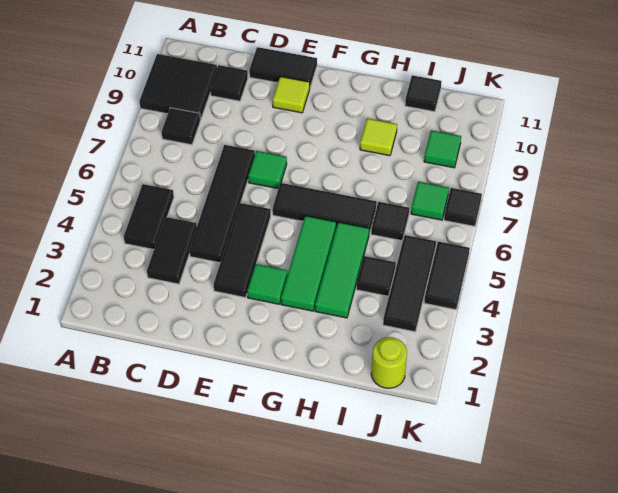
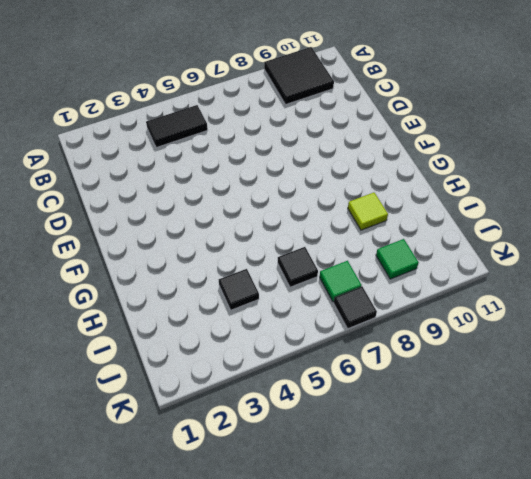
none -> black tile B8 level 1
none -> black tile C3:C4 level 1
none -> black tile C10 level 1

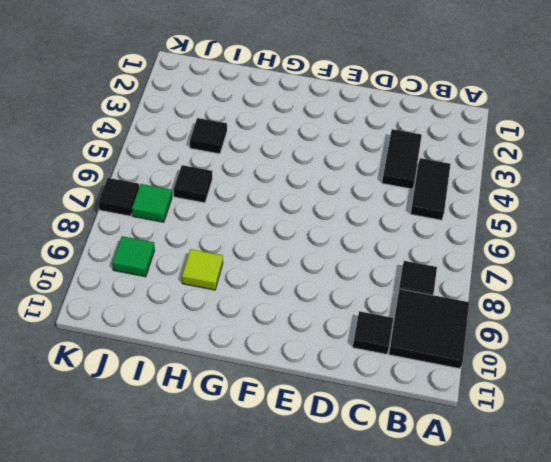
none -> black tile D4:D7 level 1
none -> black tile D11:E11 level 1
none -> black tile E3:E5 level 1

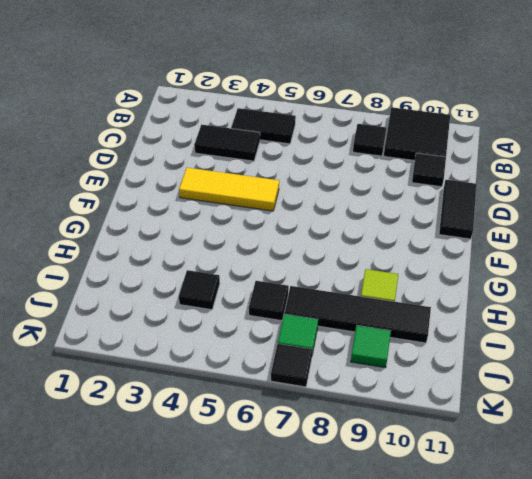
yellow tile E3:E5 level 1 -> black tile E3:E5 level 1
black tile I7:I10 level 1 -> black tile D4:D7 level 1
none -> green tile E7 level 1
none -> lime tile E10 level 1
none -> green tile F3 level 1

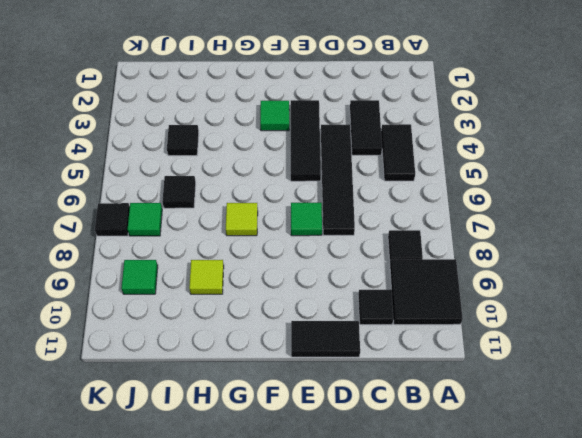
lime tile G7 level 1 -> lime tile E10 level 1
none -> black tile F6:H6 level 1
none -> green tile G3:G5 level 1
none -> green tile H3:H5 level 1

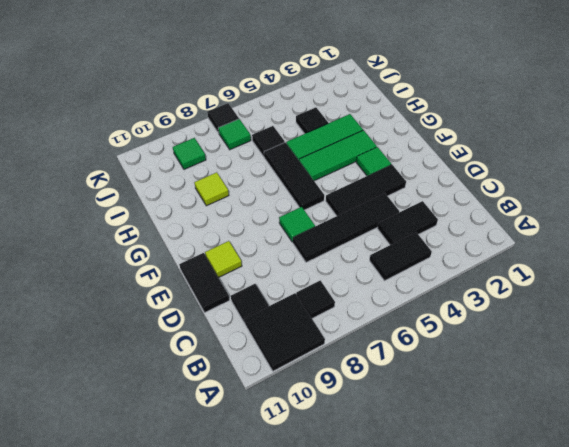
none -> black tile I11 level 1
none -> lime round brick J1 level 1
none -> black tile J3:J5 level 1

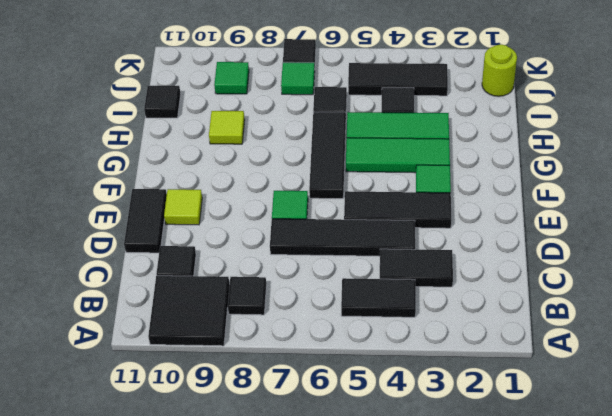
none -> black tile K4:K5 level 1

